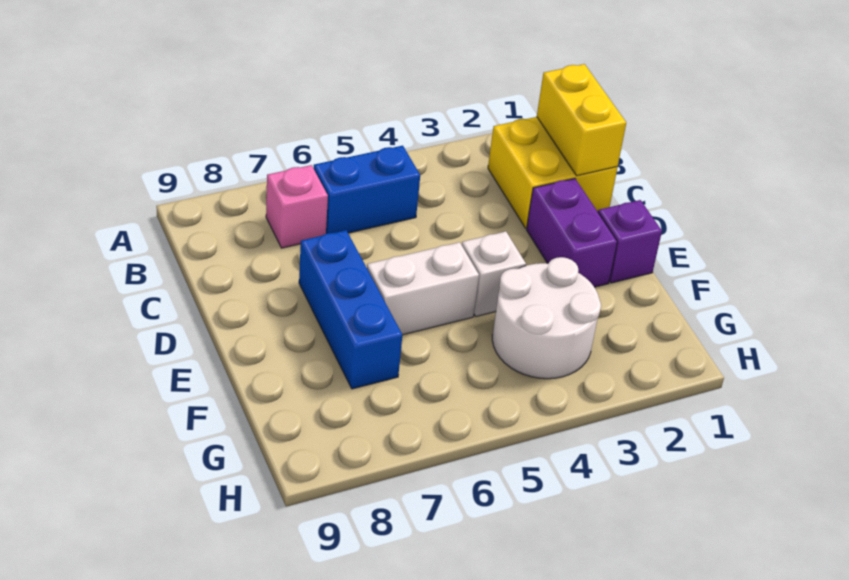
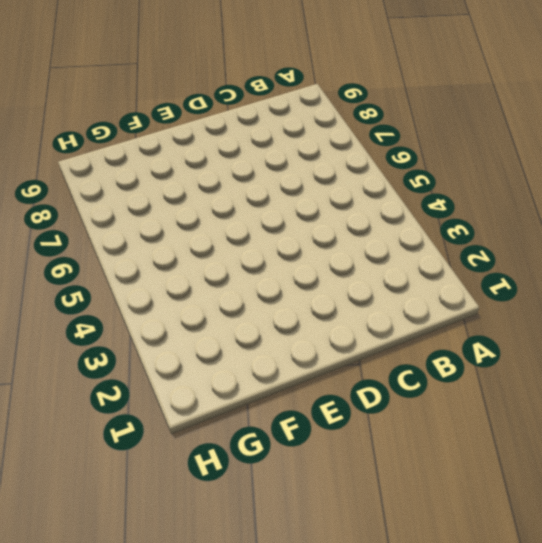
none -> yellow brick B1:C2 level 1
none -> blue brick B5:B6 level 1

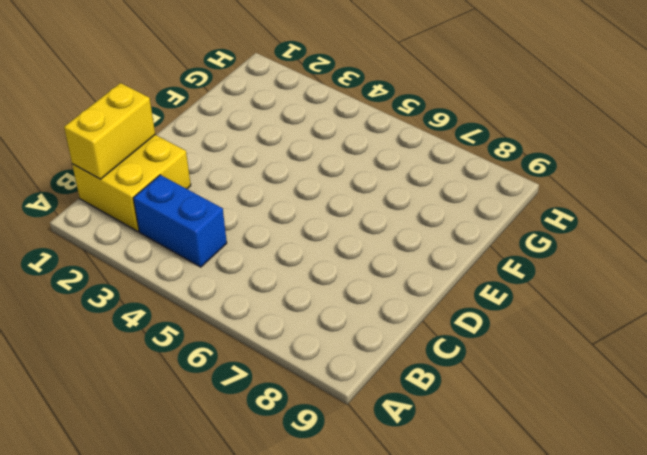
blue brick B3:B4 level 1 -> blue brick B5:B6 level 1
none -> pink brick B7 level 1
none -> purple brick D2:E2 level 1

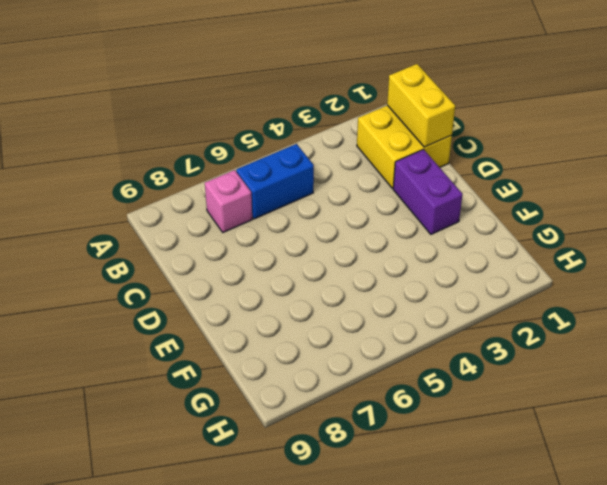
none -> blue brick D7:F7 level 1
none -> purple brick E1 level 1

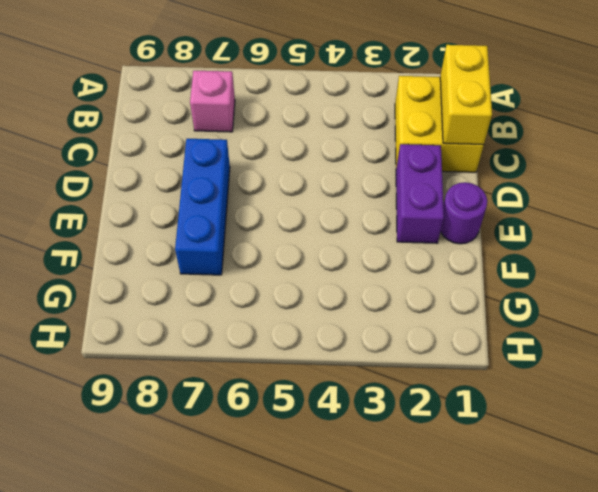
purple round brick E1 level 1 -> purple brick E1 level 1
none -> blue brick B5:B6 level 1
none -> white brick E4 level 1

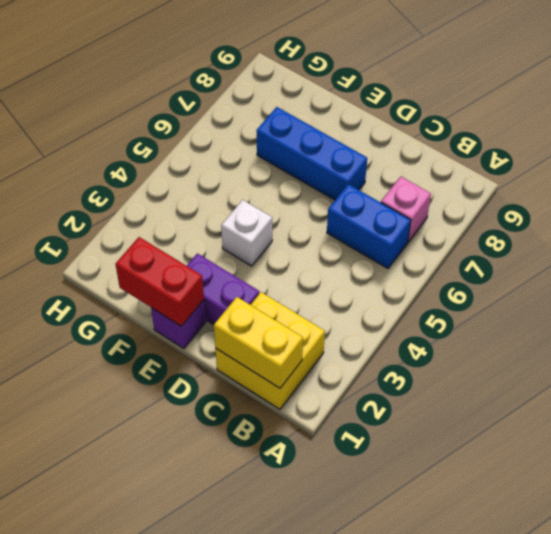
blue brick B6:C6 level 1 -> blue brick B5:B6 level 1
red brick E1:F1 level 2 -> none
none -> white brick E5:E6 level 1
none -> white round brick F3:G4 level 1

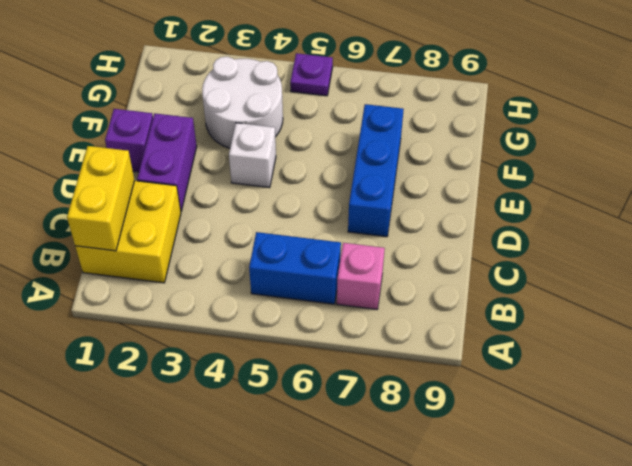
purple plate H5 level 1 -> none
none -> white brick E5:E6 level 1

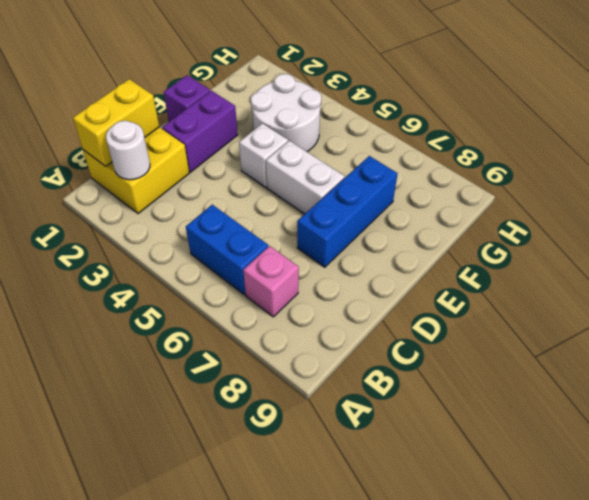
white round brick B2 level 2 -> none

